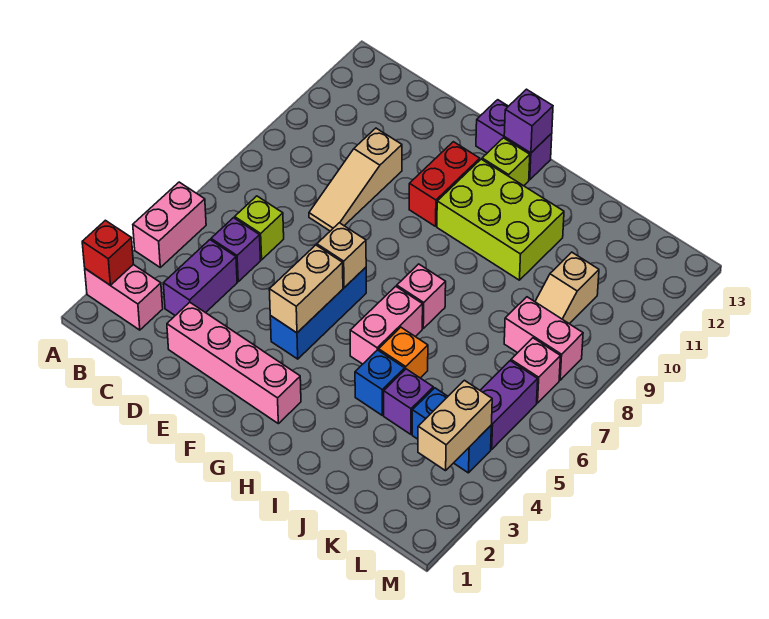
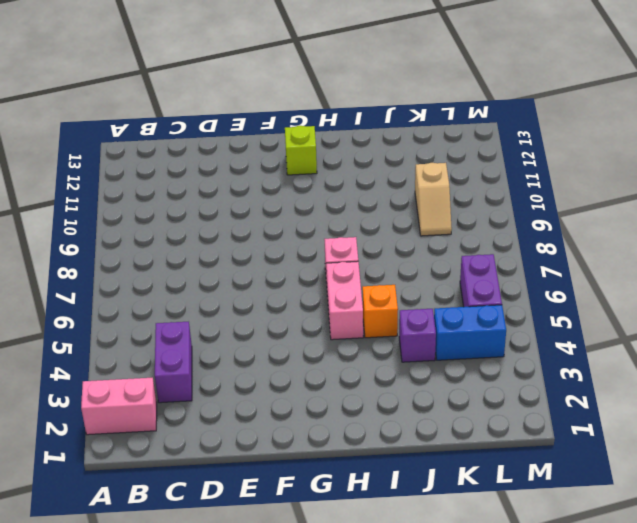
none -> pink brick A4:A5 level 1
none -> purple brick C5 level 1
none -> lime brick C6 level 1

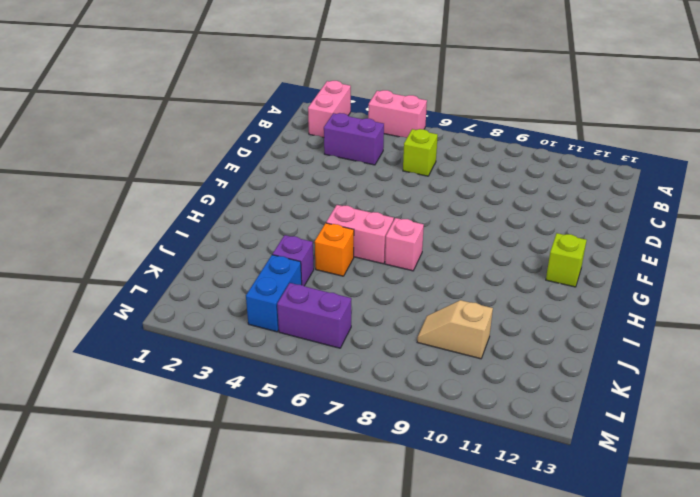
none -> purple brick C5 level 1
none -> pink brick D2:G2 level 1
none -> tan slope D8:D10 level 1 top 10

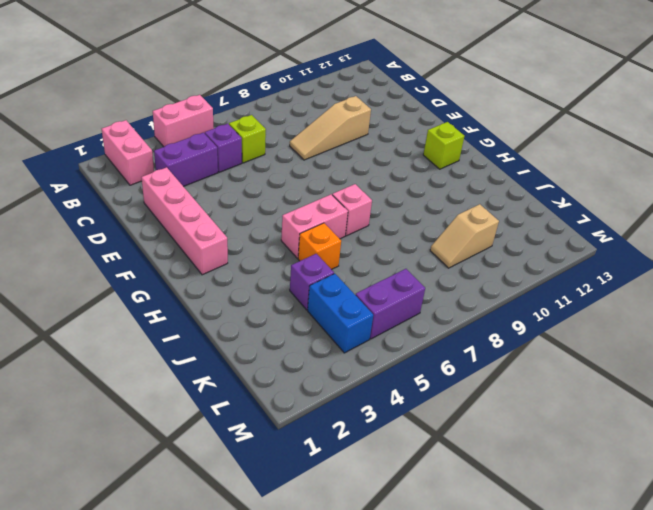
none -> blue brick F4:F6 level 1
none -> red brick F10:F11 level 1
none -> purple brick F13:G13 level 1

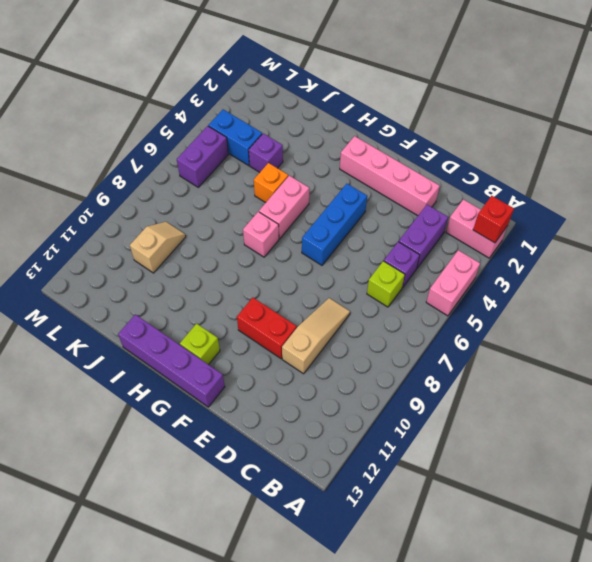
red brick E10:F10 level 1 -> red brick F10:F11 level 1
purple brick F13:I13 level 1 -> purple brick F13:G13 level 1
none -> lime brick G10:I11 level 1
none -> blue brick I4 level 1
none -> pink brick K8:L8 level 1

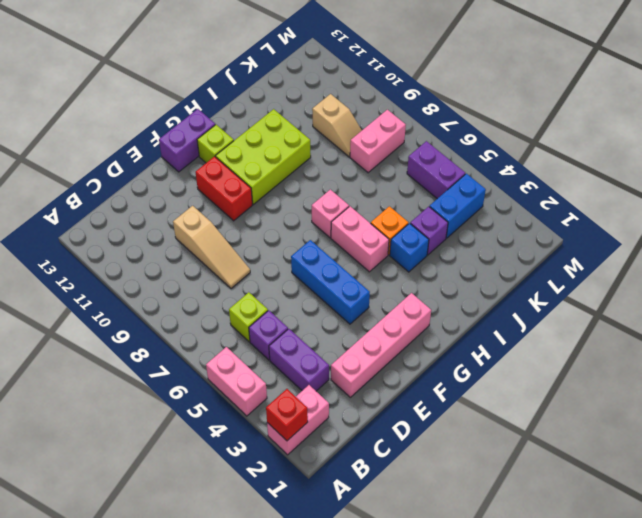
none -> pink brick L7 level 1
none -> tan brick F4:F5 level 2
none -> tan brick F6 level 2

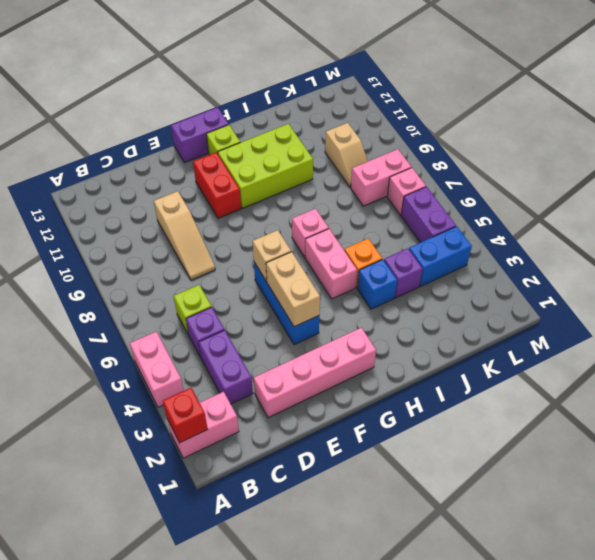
none -> purple brick G13 level 2
none -> tan brick L3:L4 level 2

